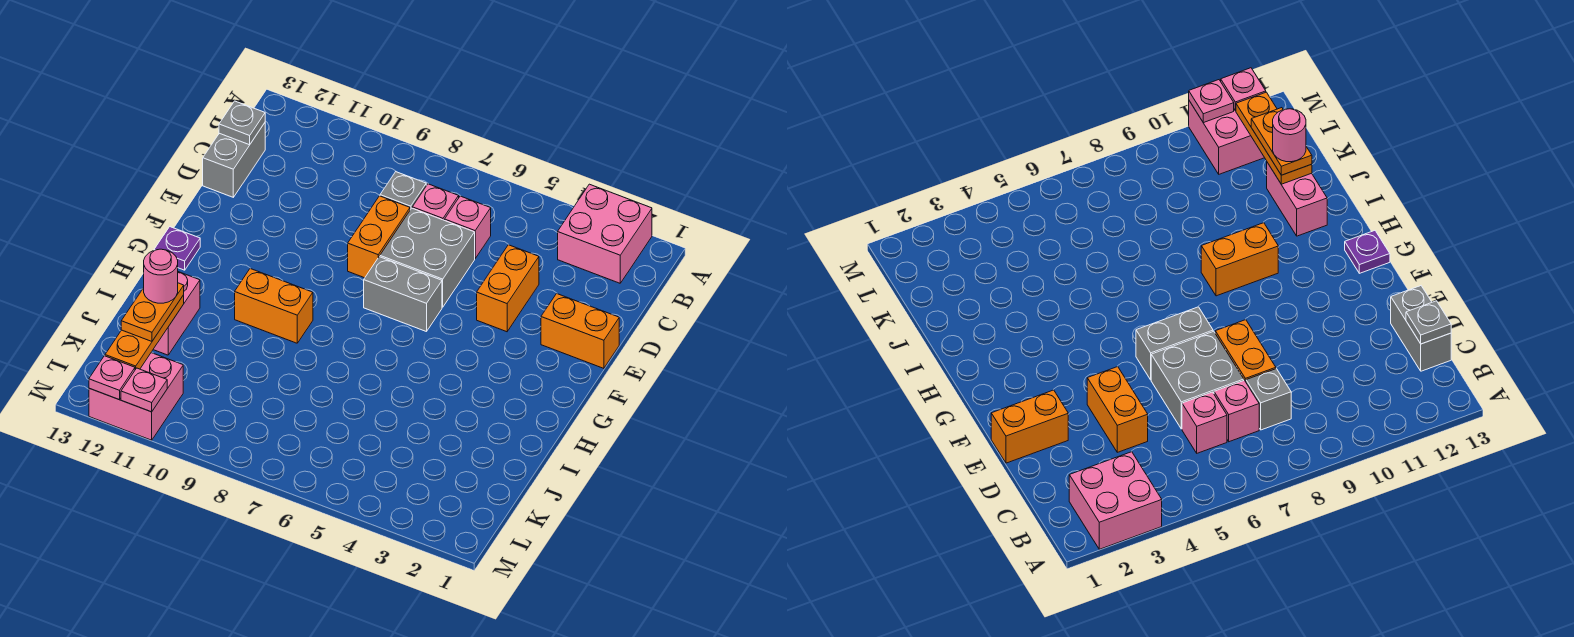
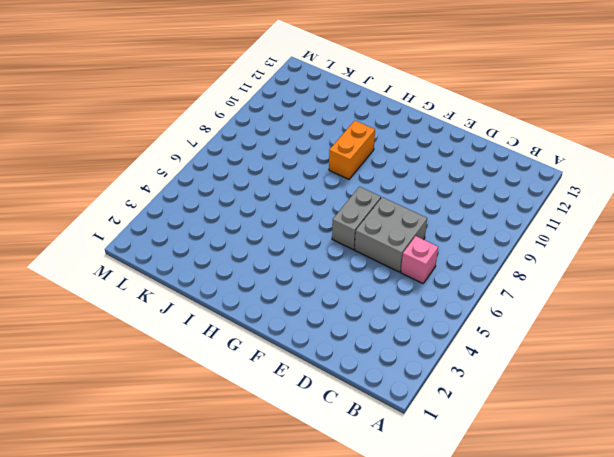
none -> pink brick A2:B3 level 1
none -> pink brick C7 level 1
none -> grey brick C8 level 1

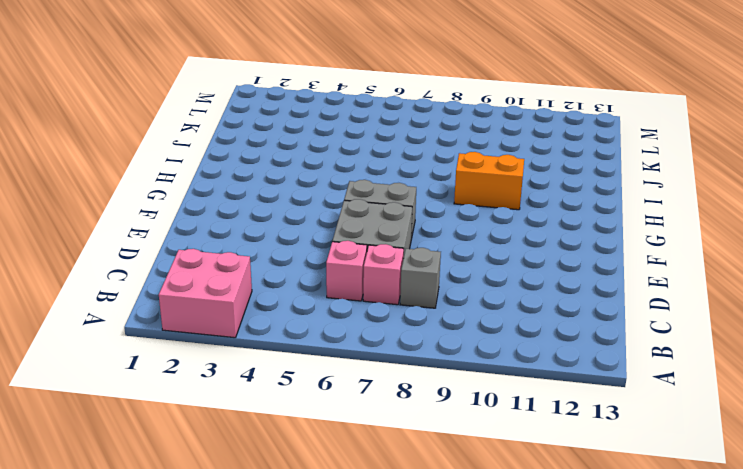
none -> grey brick C13:D13 level 1
none -> orange brick D4:E4 level 1
none -> orange brick D8:E8 level 1

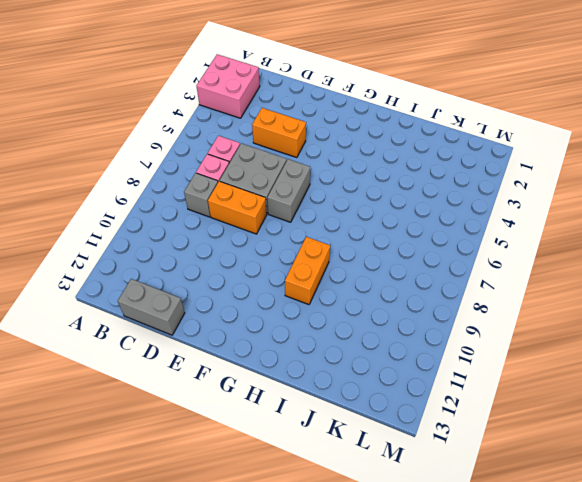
none -> orange brick E1:E2 level 1
none -> purple plate G13 level 1
none -> pink brick I12:J12 level 1

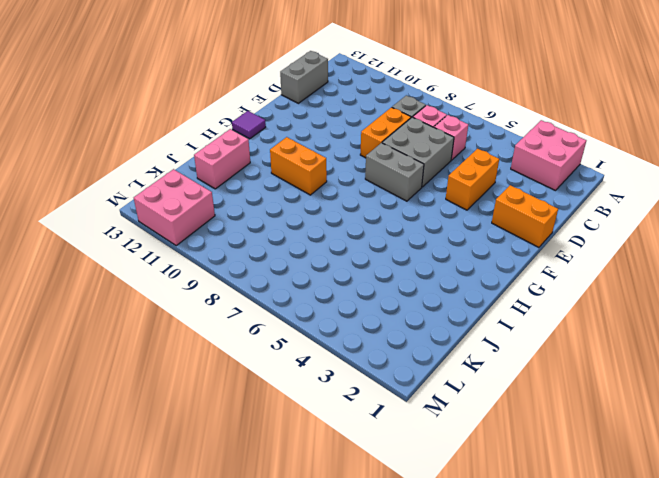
purple tile G13 level 1 -> purple plate G13 level 1
none -> grey plate C13 level 2
none -> orange plate J12:L12 level 2
none -> pink plate M11 level 2

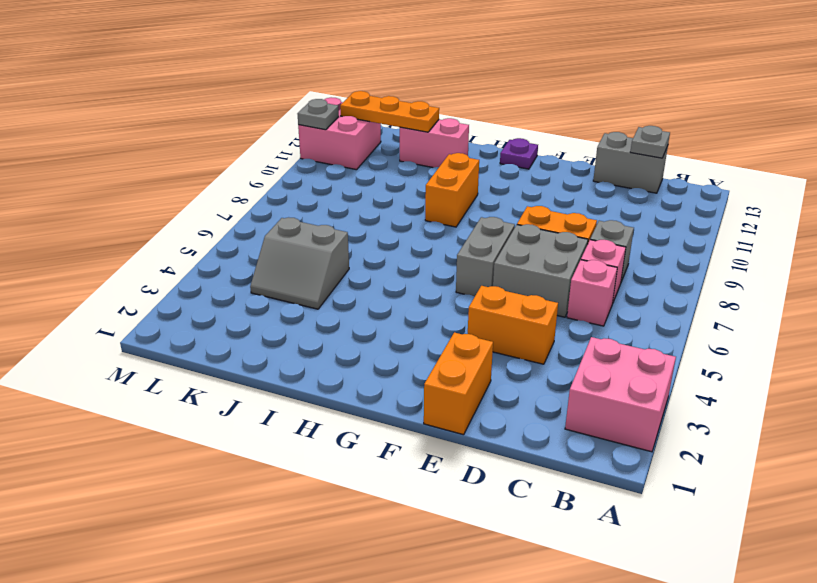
grey slope J4:K5 level 1 top 5 -> none
grey plate M11 level 2 -> pink plate M11 level 2
none -> pink plate M12 level 2
none -> orange plate J12:K12 level 3
none -> pink round brick J12 level 4

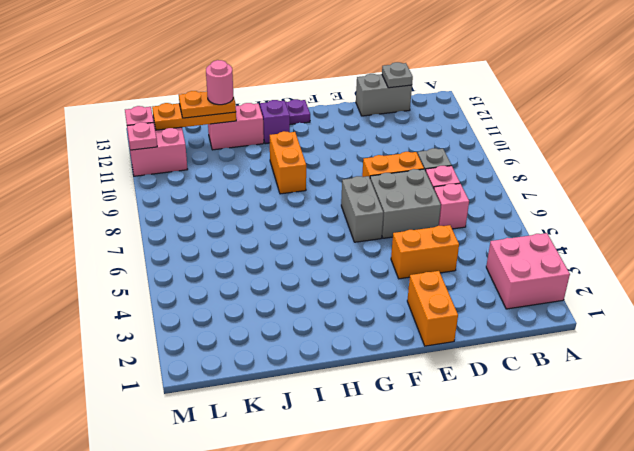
purple brick H12 level 1 -> none

